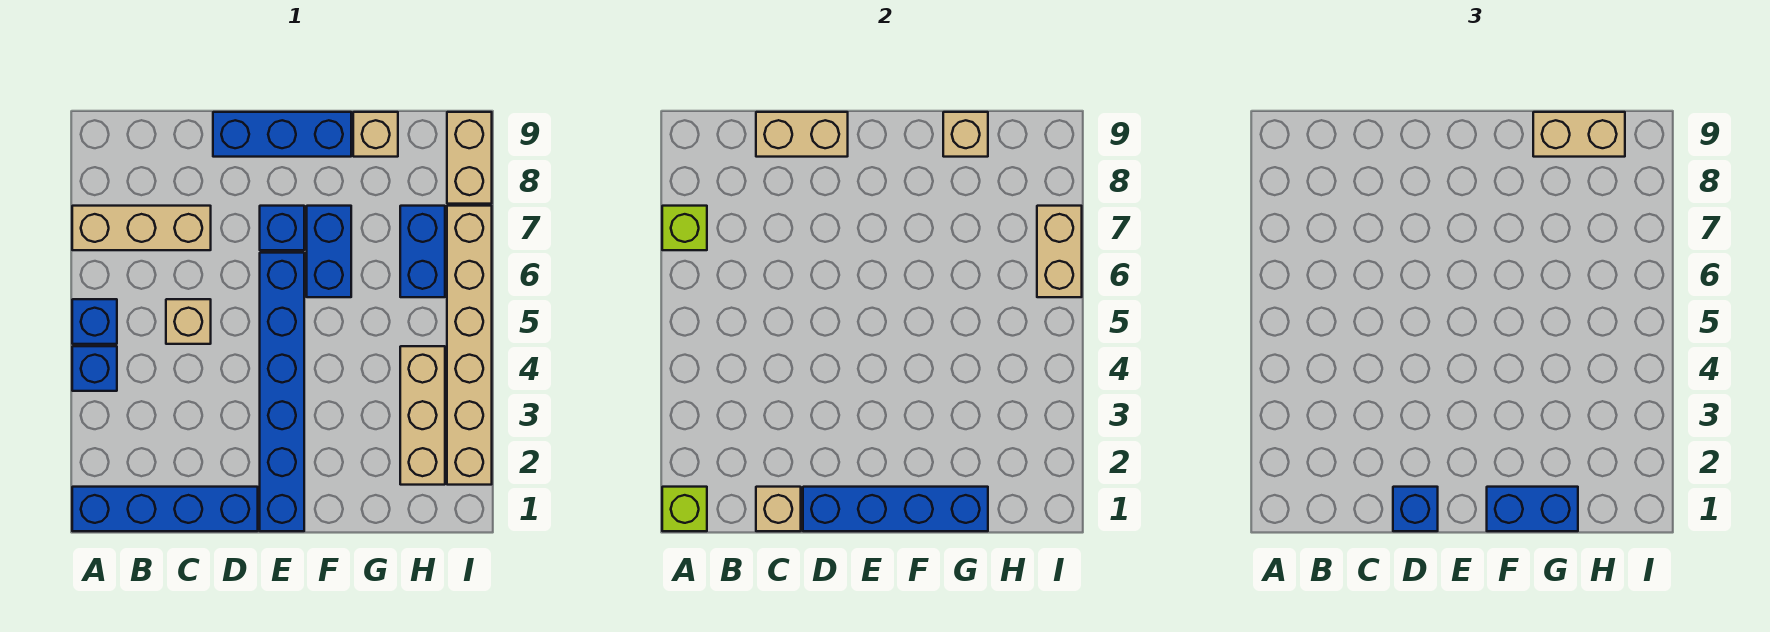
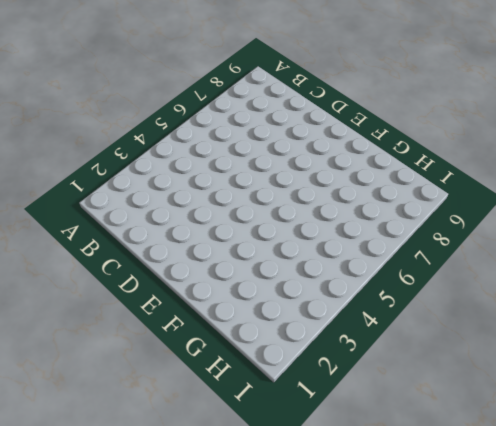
none -> blue brick A1:D1 level 1
none -> blue brick A4 level 1
none -> blue brick A5 level 1

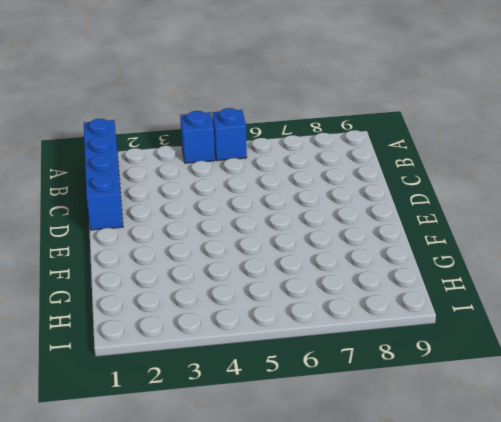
none -> tan brick A7:C7 level 1
none -> tan brick C5 level 1
none -> blue brick D9:F9 level 1

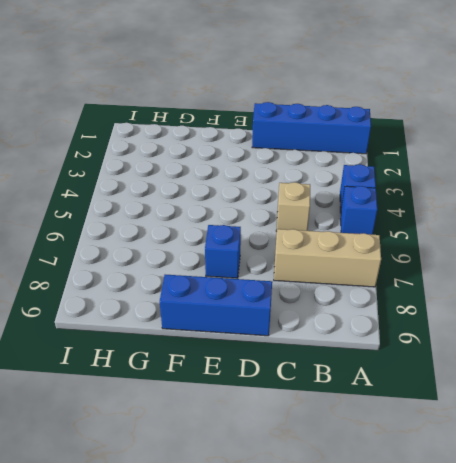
none -> blue brick E1:E6 level 1
none -> blue brick F6:F7 level 1
none -> tan brick G9 level 1

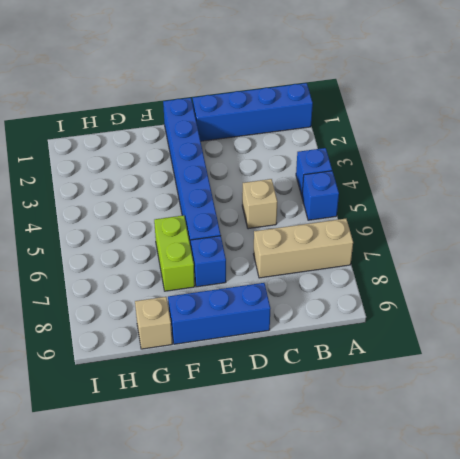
lime brick F6:F7 level 1 -> blue brick F6:F7 level 1
none -> tan brick H2:H4 level 1
none -> blue brick H6:H7 level 1
none -> tan brick I2:I7 level 1

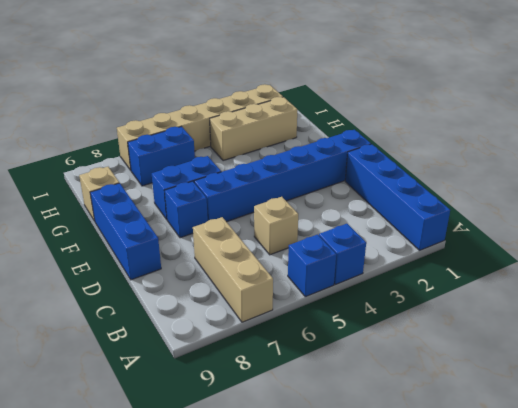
none -> tan brick I8:I9 level 1
none -> lime brick A1 level 2
none -> lime brick A7 level 2

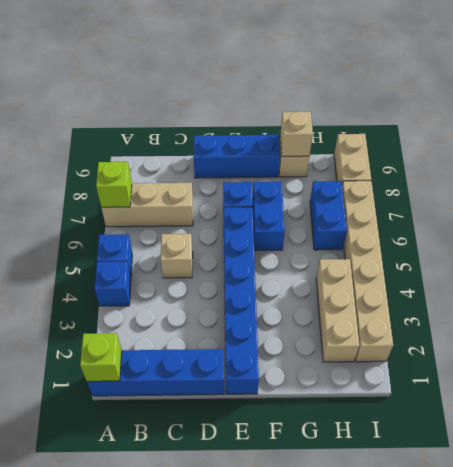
none -> tan brick C1 level 2
none -> tan brick C9:D9 level 2
none -> blue brick D1:G1 level 2

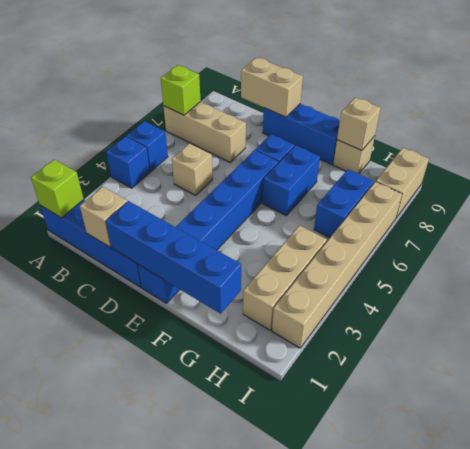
none -> tan brick I6:I7 level 2
none -> blue brick D1 level 3
none -> blue brick F1:G1 level 3

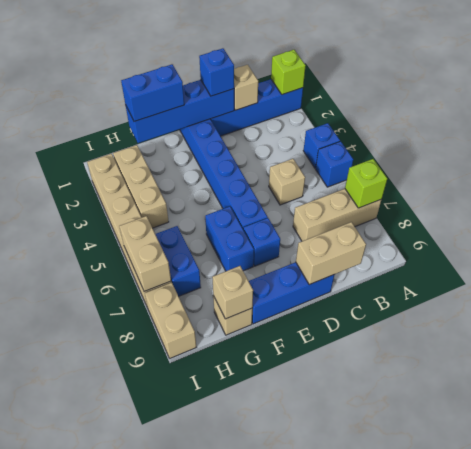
none -> tan brick G9:H9 level 3

